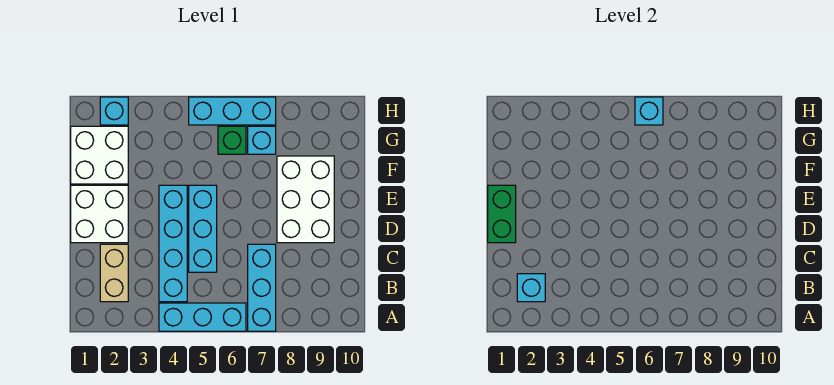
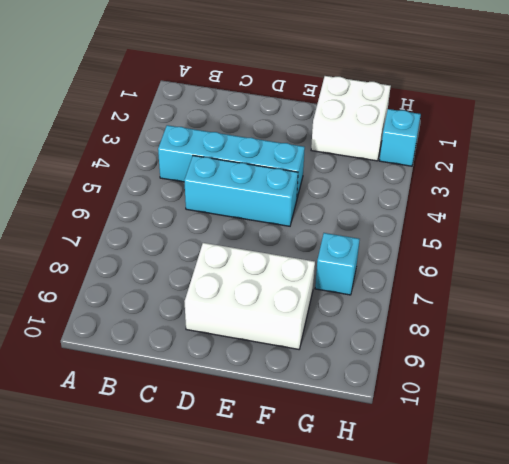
none -> cyan brick A4:A6 level 1
none -> cyan brick A7:C7 level 1
none -> tan brick B2:C2 level 1

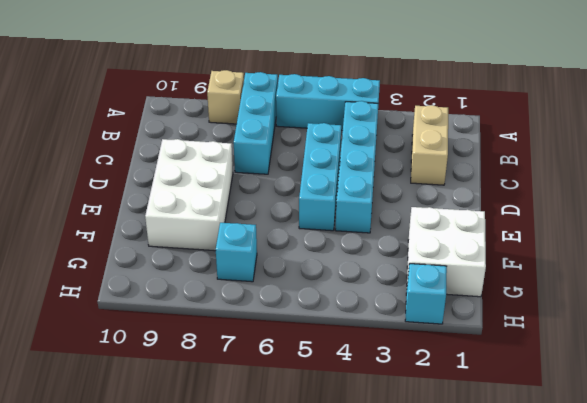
tan brick A8 level 1 -> none
none -> white brick D1:E2 level 1
none -> green brick G6 level 1
none -> cyan brick H5:H7 level 1

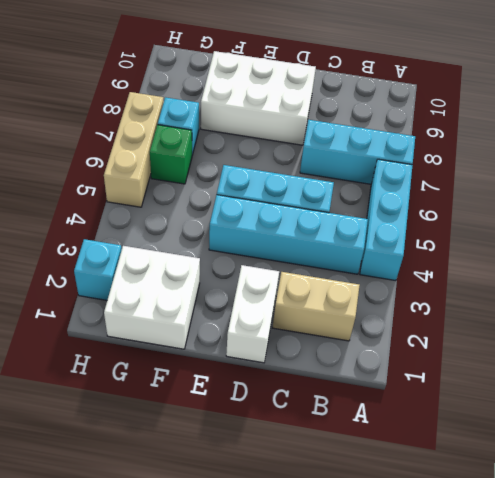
white brick D1:D2 level 1 -> white brick D1:E2 level 1
tan brick H5:H7 level 1 -> cyan brick H5:H7 level 1
none -> cyan brick B2 level 2
none -> green brick D1:E1 level 2
none -> cyan brick H6 level 2

